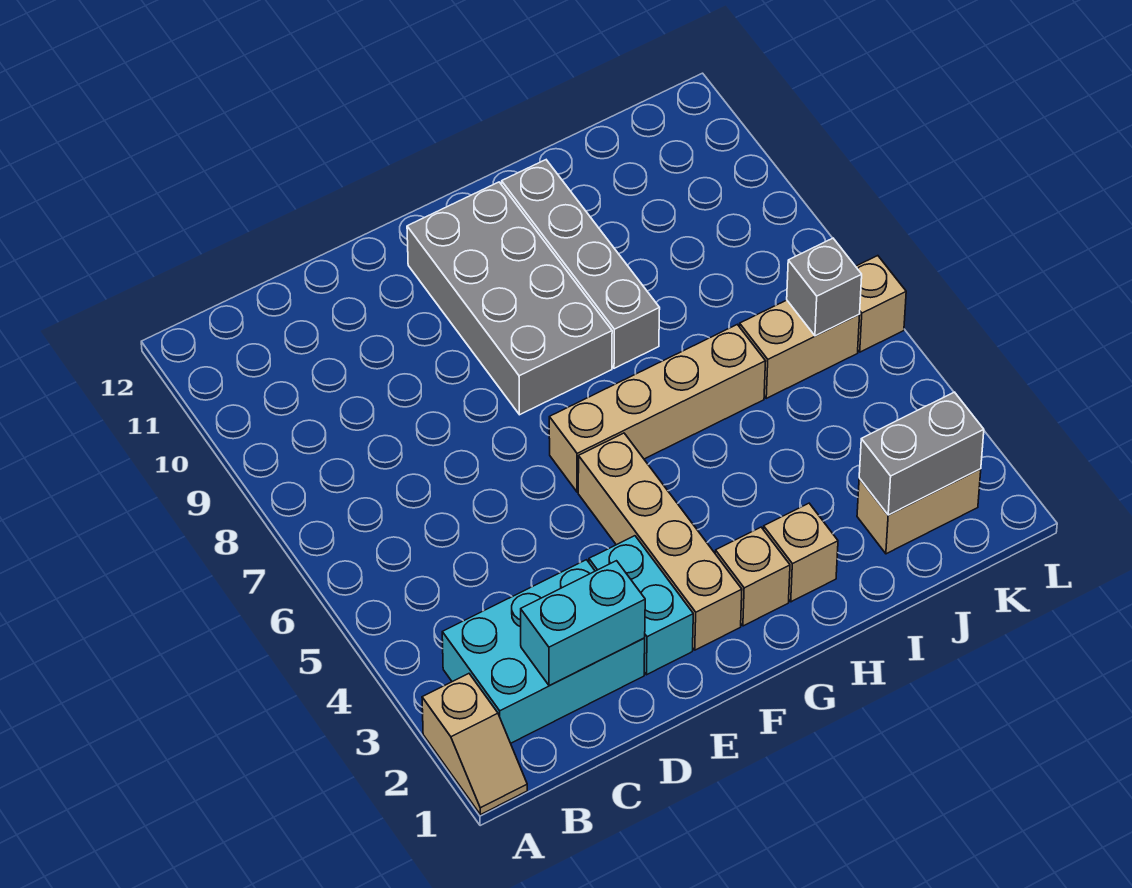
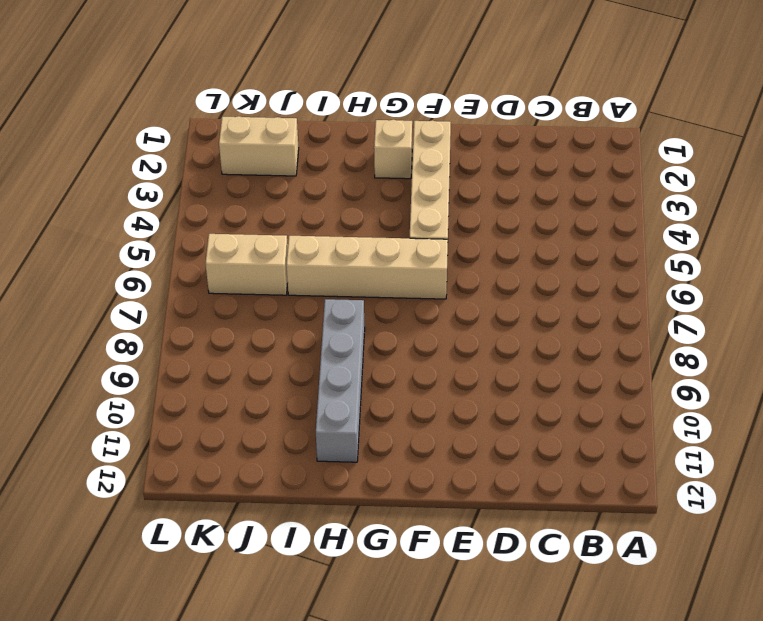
none -> tan slope A1:A2 level 1 top 2
none -> cyan brick B2:D3 level 1
none -> cyan brick E2:E3 level 1

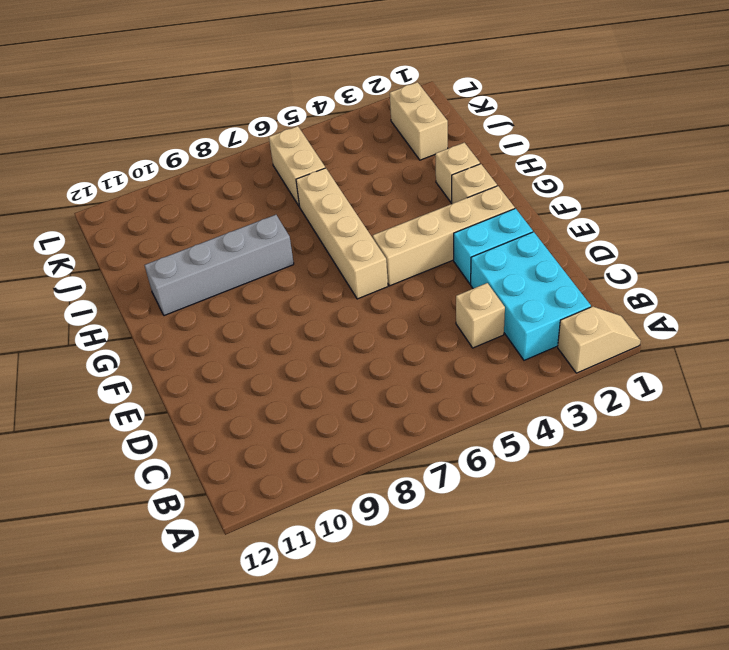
tan brick C4 level 1 -> tan brick L6 level 1
none -> grey brick F8:G11 level 1
none -> cyan brick C2:D2 level 2
none -> grey brick J2:K2 level 2

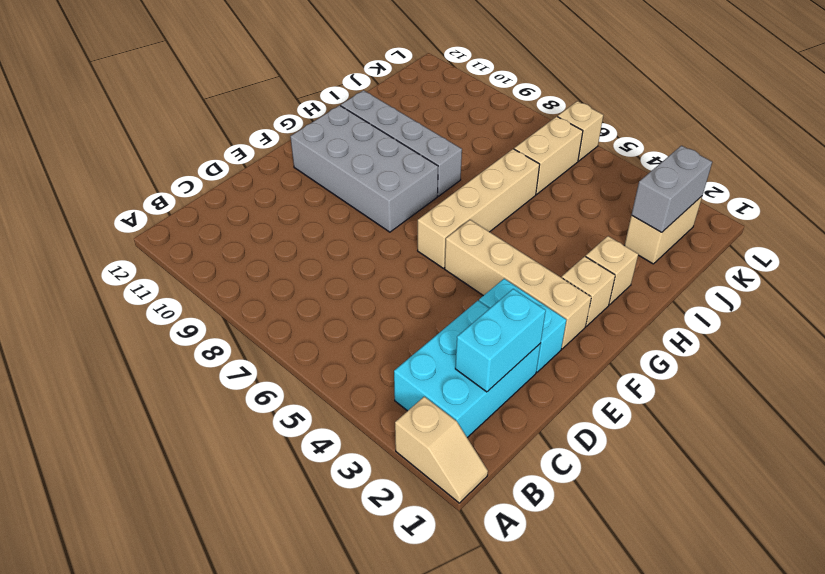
none -> grey brick K6 level 2

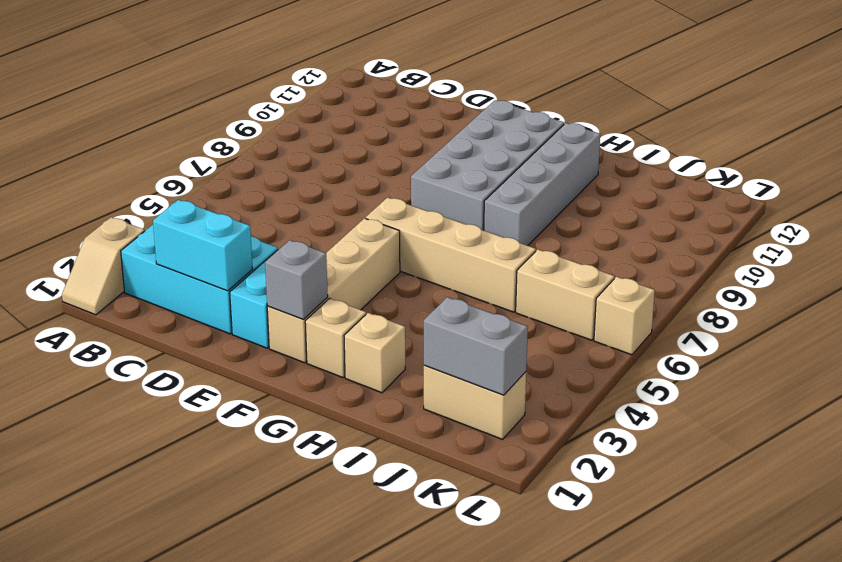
grey brick F2 level 2 -> grey brick K6 level 2

